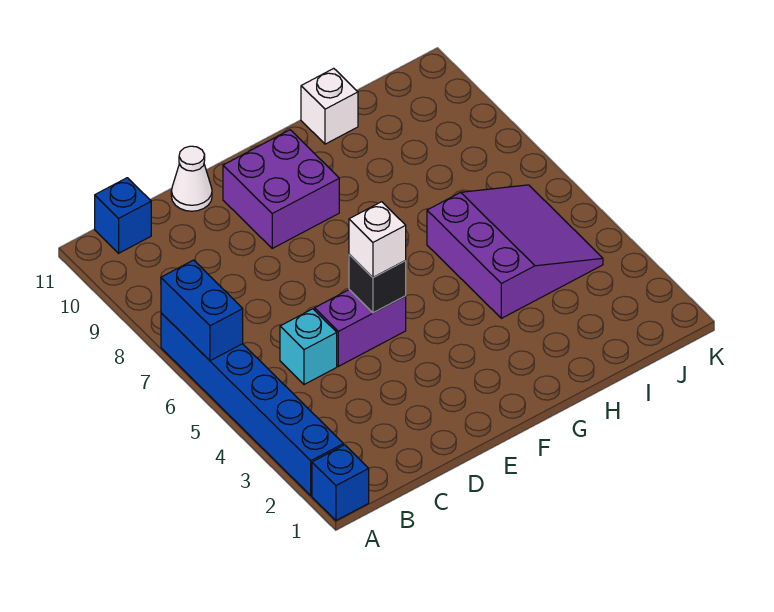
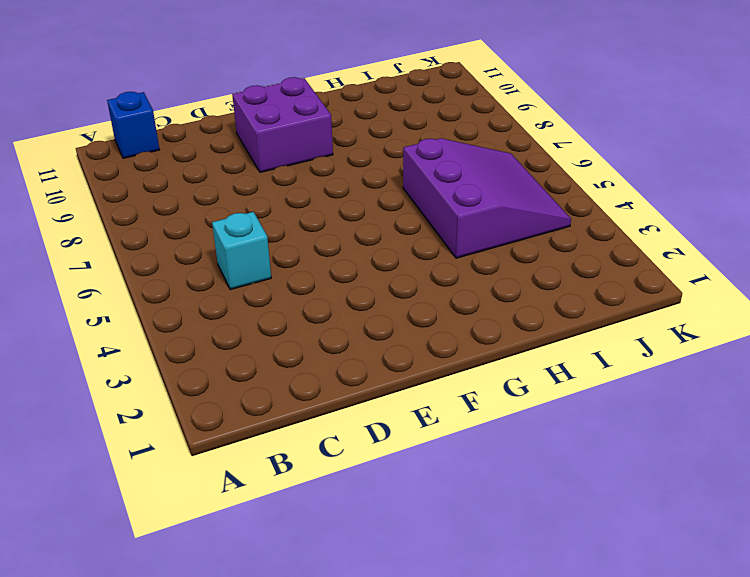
none -> blue brick A1 level 1
none -> blue brick A2:A7 level 1
none -> purple brick D5:E5 level 1

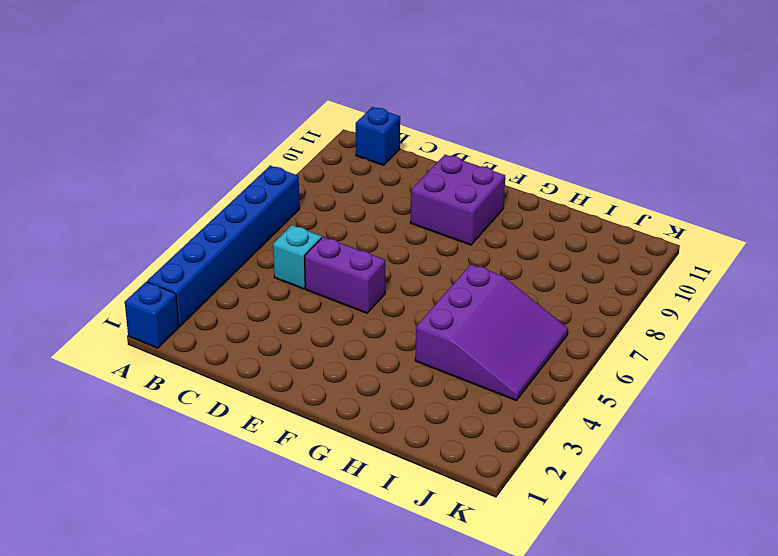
none -> white cone D11 level 1
none -> white brick H11 level 1
none -> blue brick A6:A7 level 2

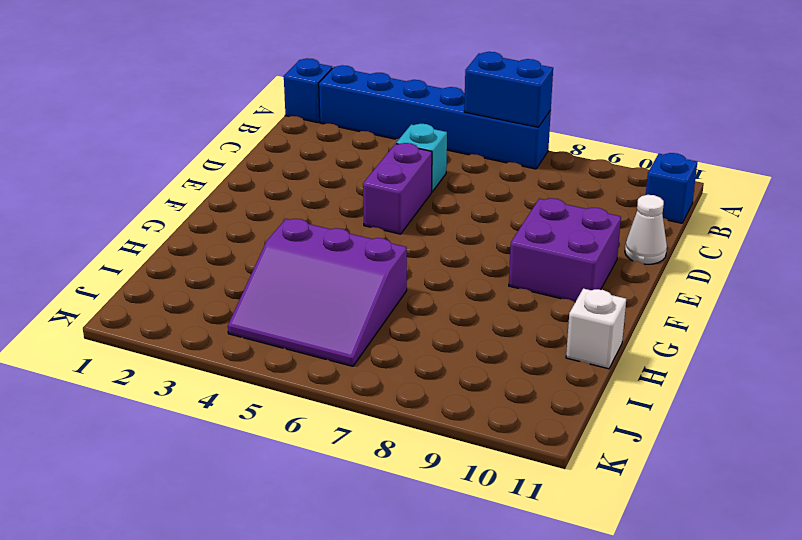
none -> black brick E5 level 2
none -> white brick E5 level 3

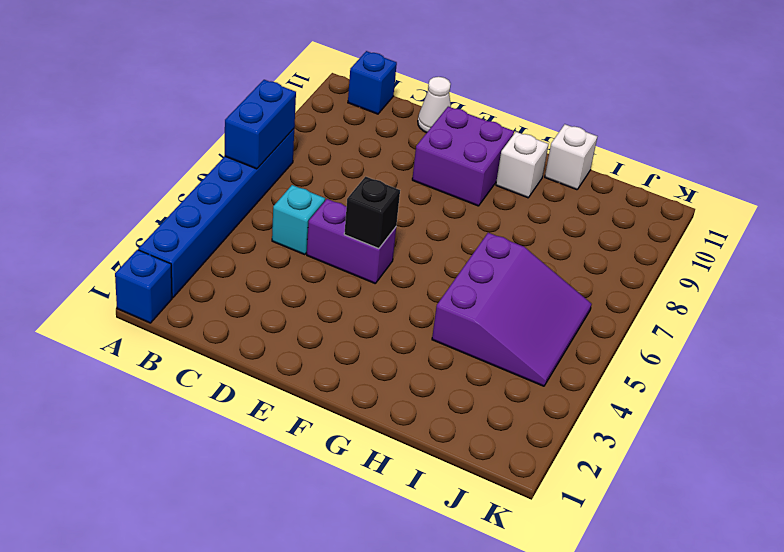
white brick G10 level 1 -> white brick E5 level 3

